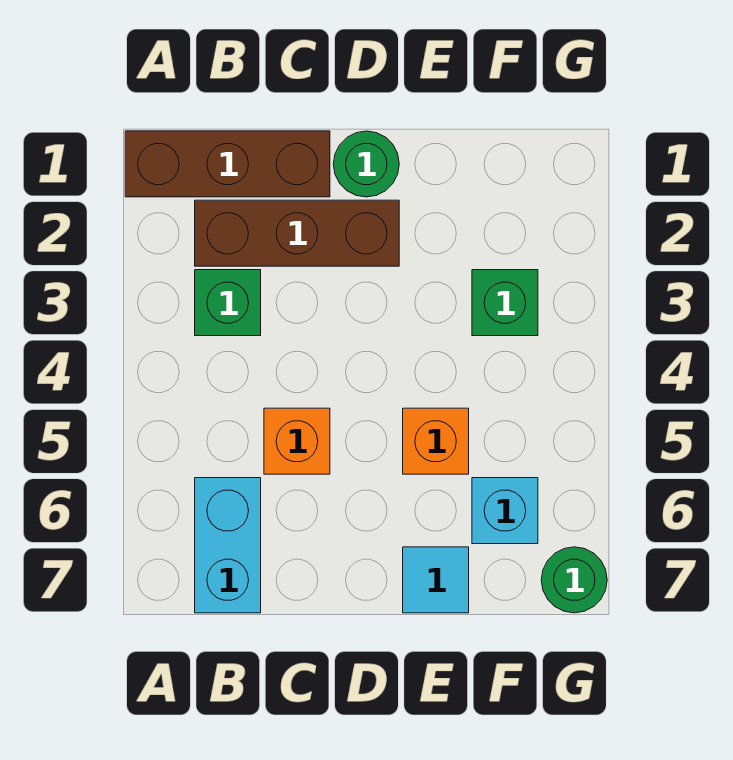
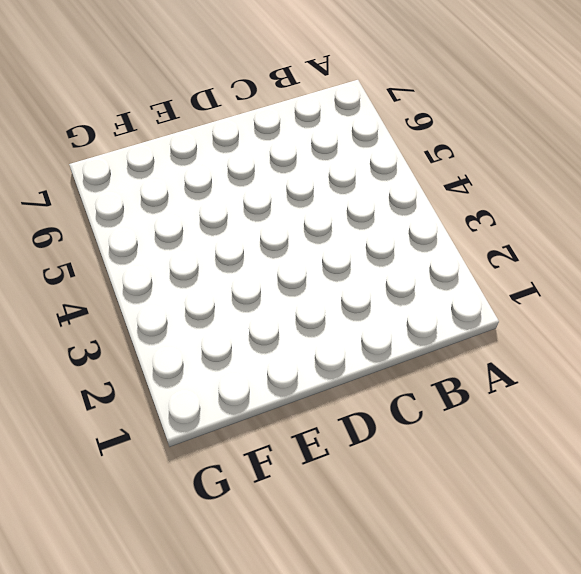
none -> brown brick A1:C1 level 1
none -> brown brick B2:D2 level 1

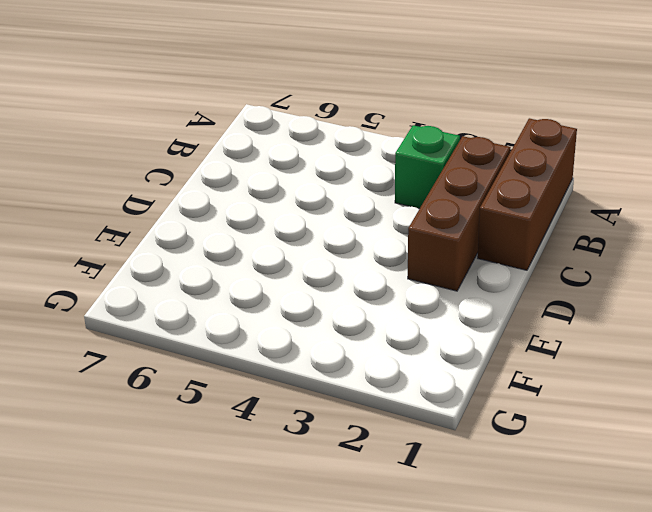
none -> cyan brick B6:B7 level 1
none -> orange brick C5 level 1

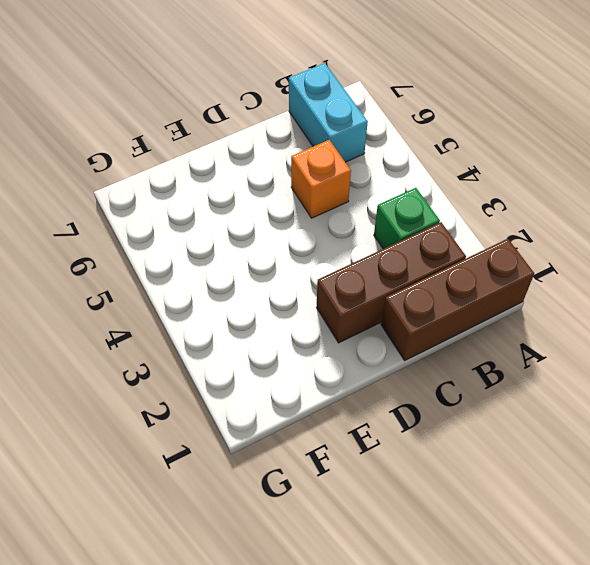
none -> green round brick D1 level 1
none -> orange brick E5 level 1

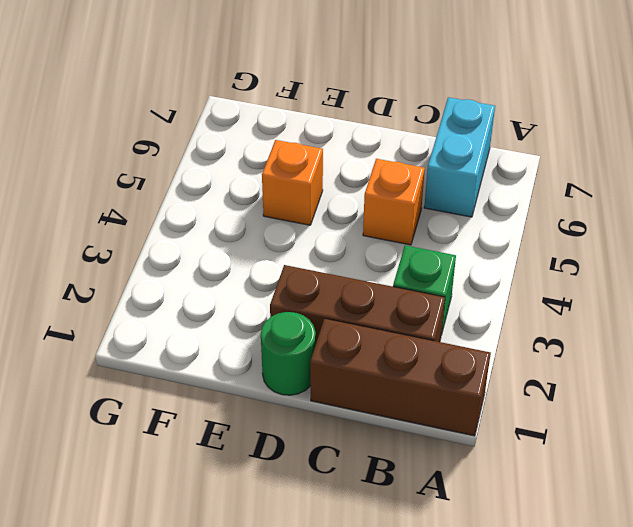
none -> cyan tile E7 level 1
none -> green brick F3 level 1

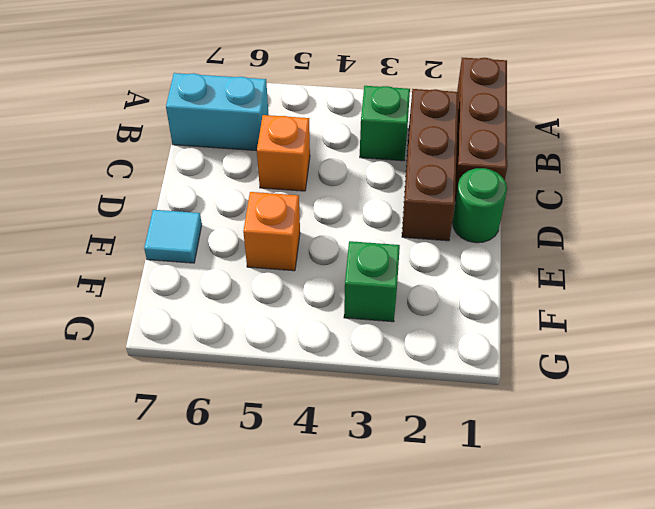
none -> cyan brick F6 level 1
none -> green round brick G7 level 1

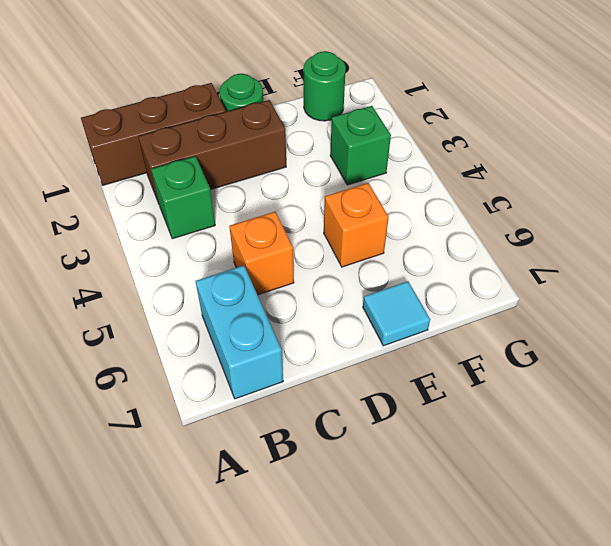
green round brick F1 level 1 -> green round brick G7 level 1
none -> cyan brick F6 level 1

